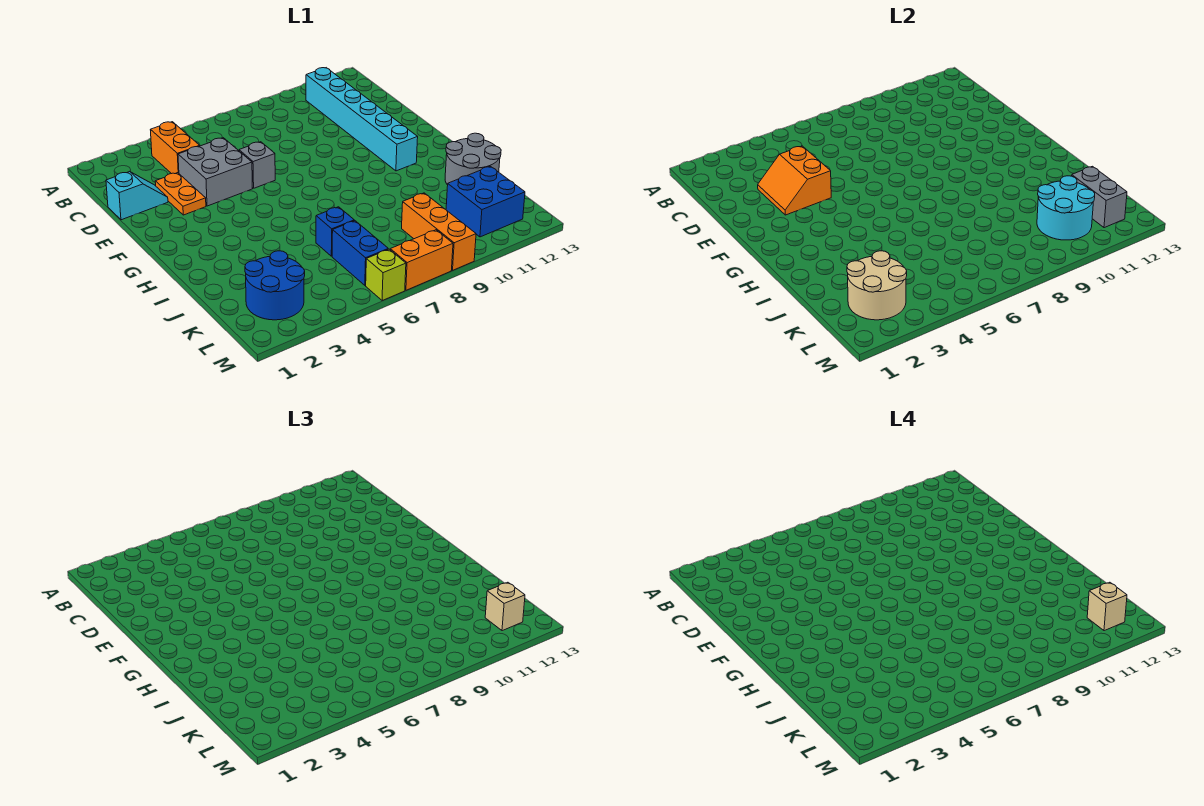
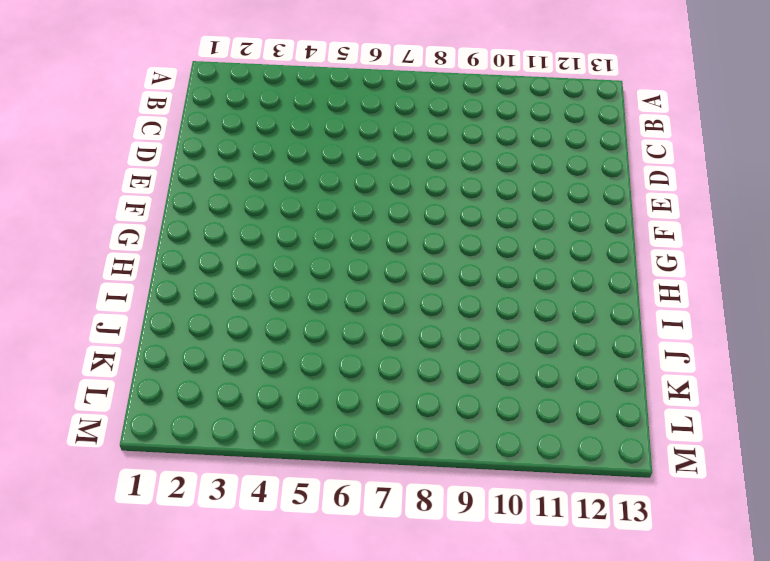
none -> orange brick B4:C4 level 1
none -> cyan brick B11:G11 level 1
none -> cyan slope D1:D2 level 1 top 1

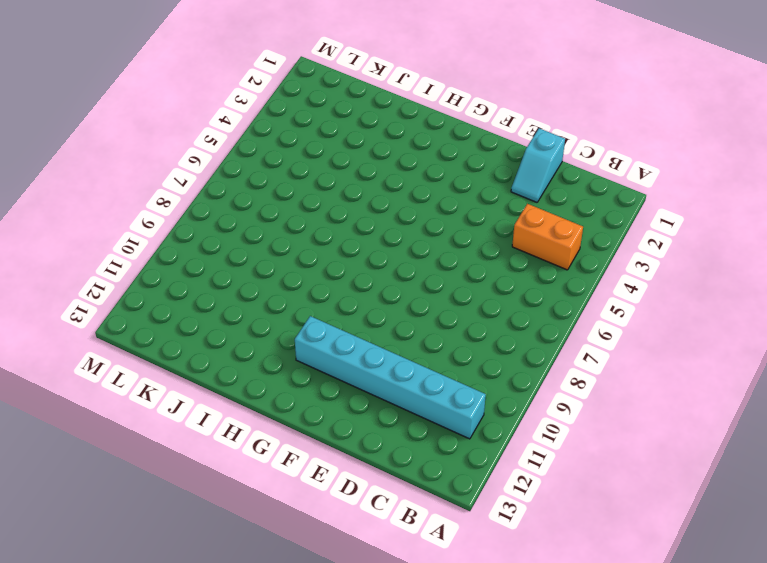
none -> orange plate D3:E3 level 1
none -> grey brick D4:E5 level 1
none -> grey brick E6 level 1

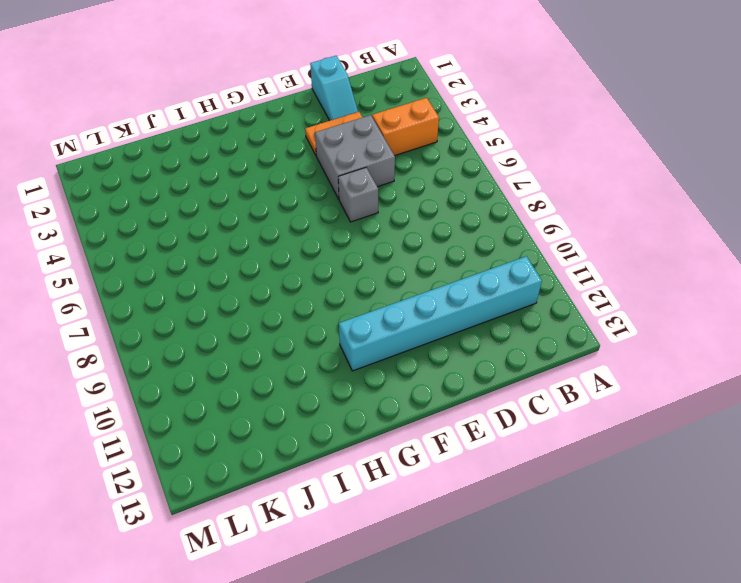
none -> grey round brick I12:J13 level 1
none -> blue brick J6 level 1
none -> blue round brick K2:L3 level 1

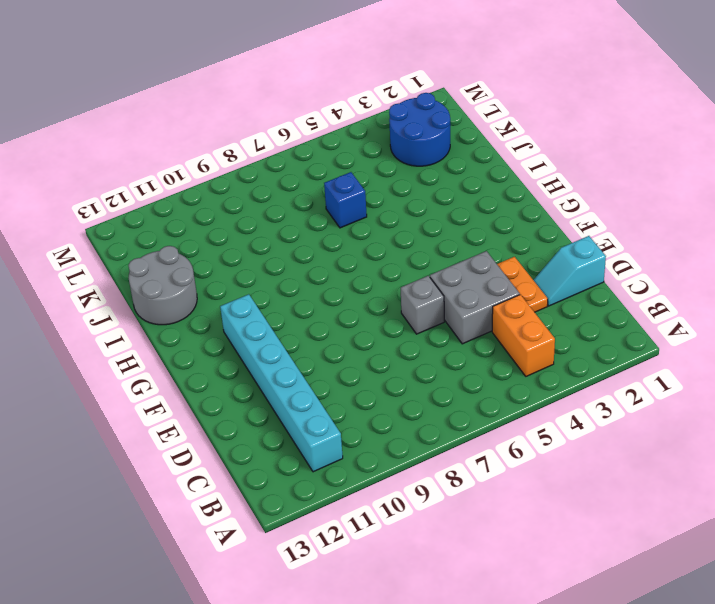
none -> blue brick K6:L6 level 1
none -> orange brick K9:M9 level 1
none -> blue brick K11:L12 level 1

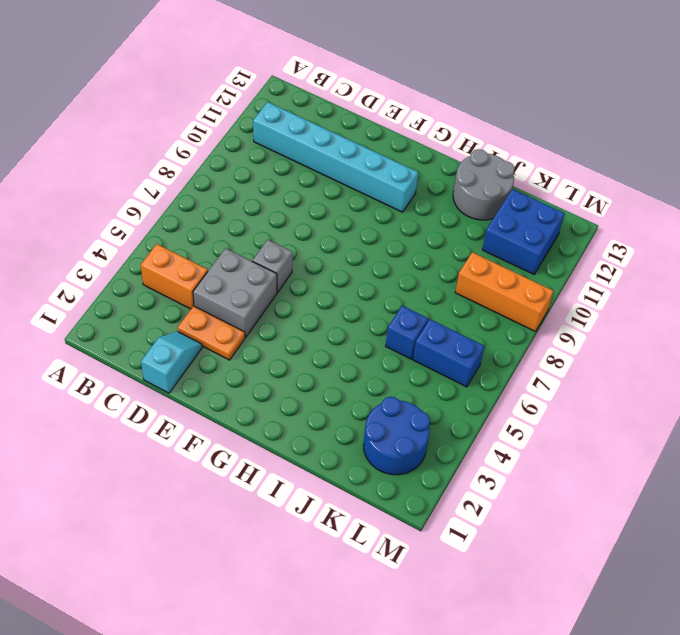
none -> lime brick M6 level 1
none -> orange brick M7:M8 level 1
none -> orange slope D3:E4 level 2 top 4

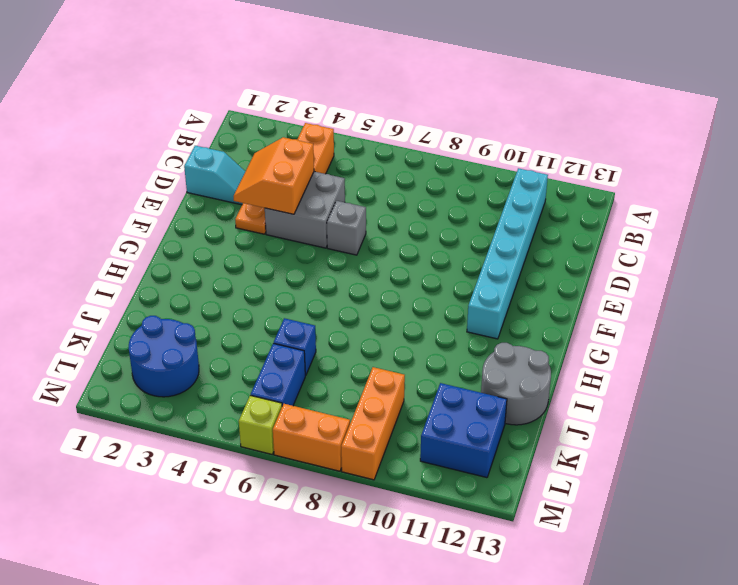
none -> tan round brick K2:L3 level 2
none -> cyan round brick K10:L11 level 2
none -> grey brick K12:L12 level 2

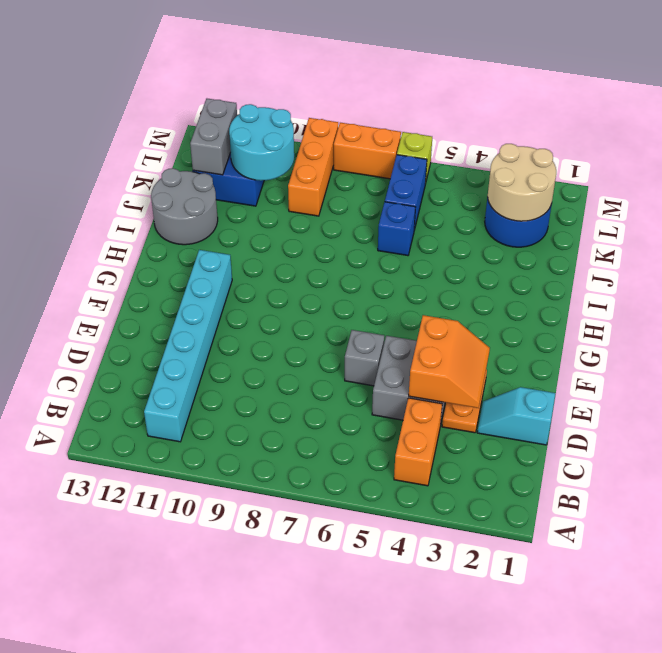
none -> tan brick L12 level 3
none -> tan brick L12 level 4

